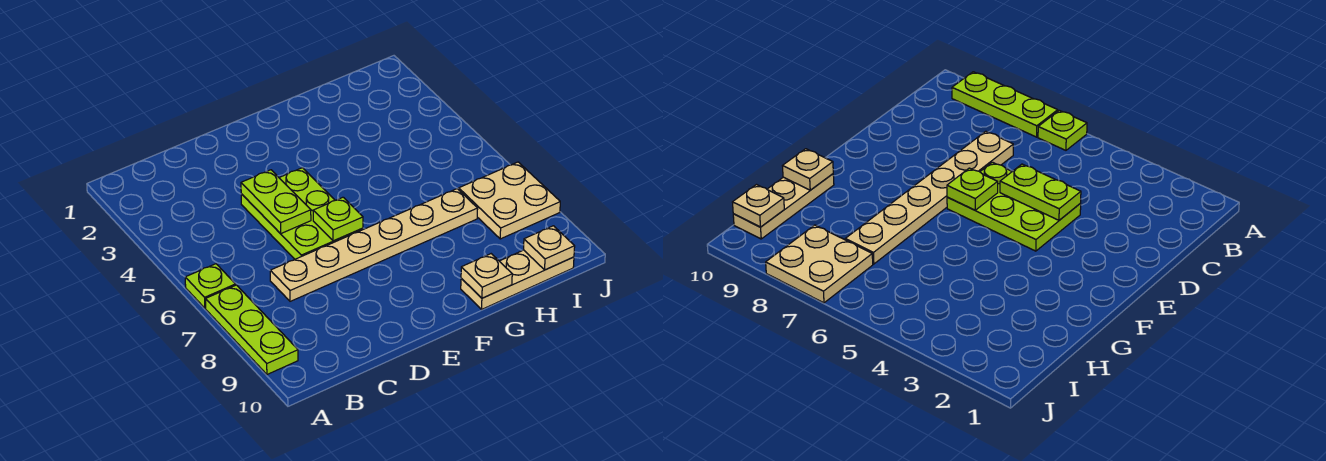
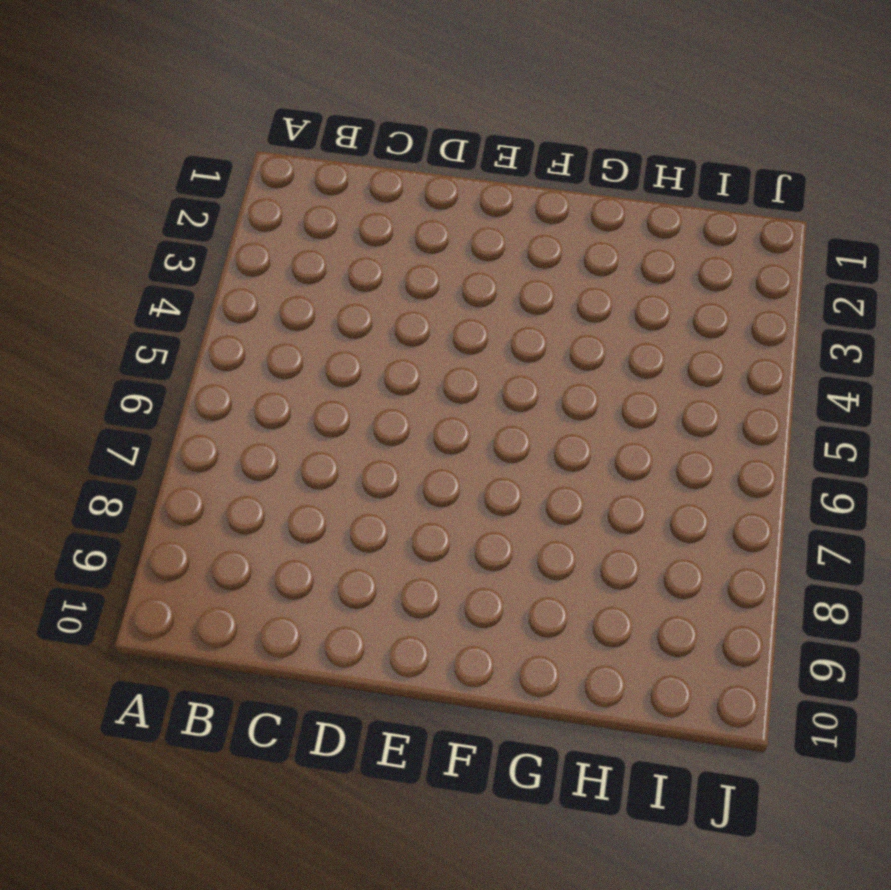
none -> lime plate A6 level 1
none -> lime plate A7:A9 level 1

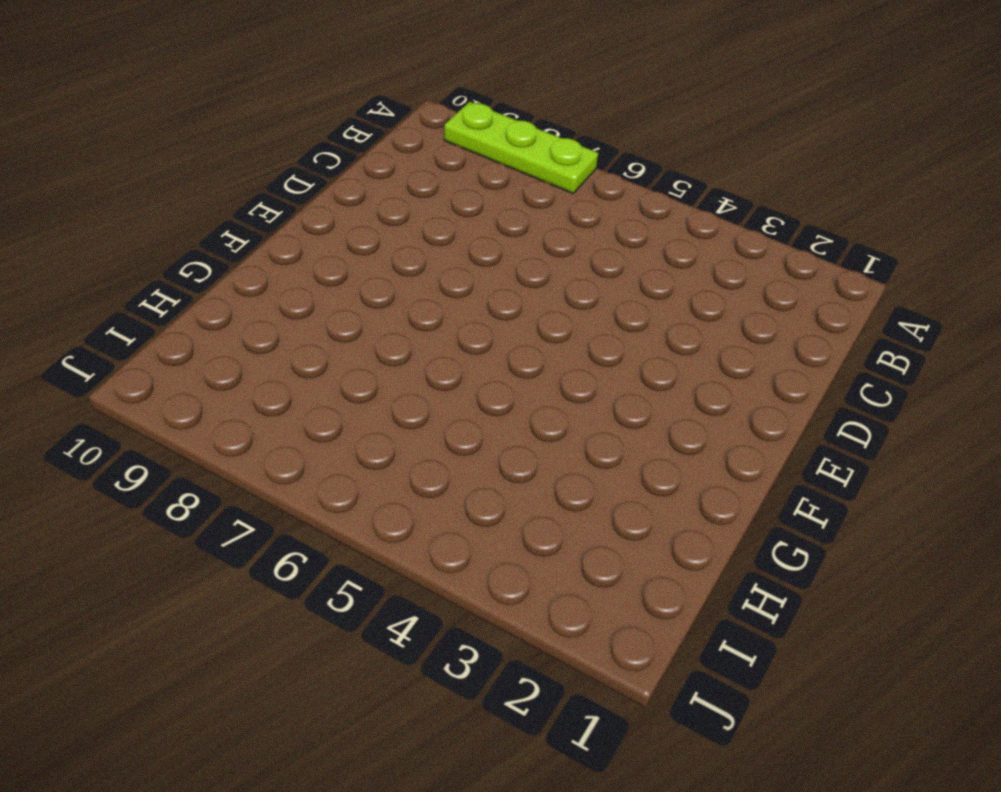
none -> lime plate A6 level 1
none -> tan plate C7:H7 level 1

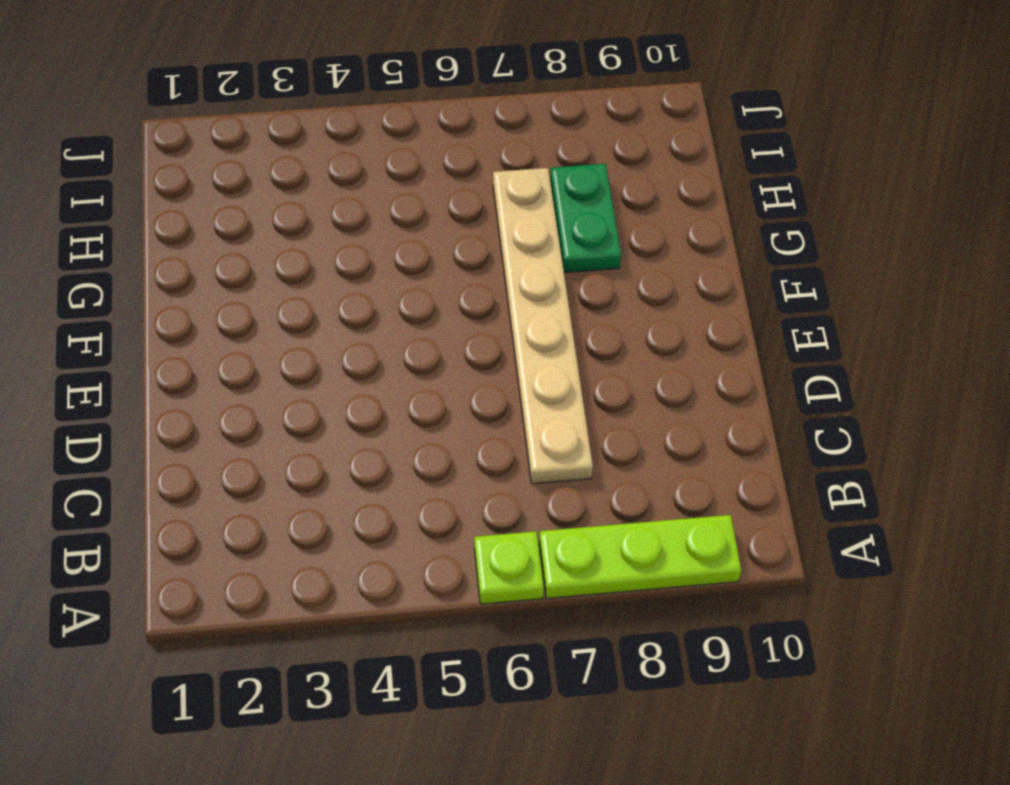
green plate G8:H8 level 1 -> none
none -> lime plate D4:E6 level 1
none -> tan plate G10:I10 level 1

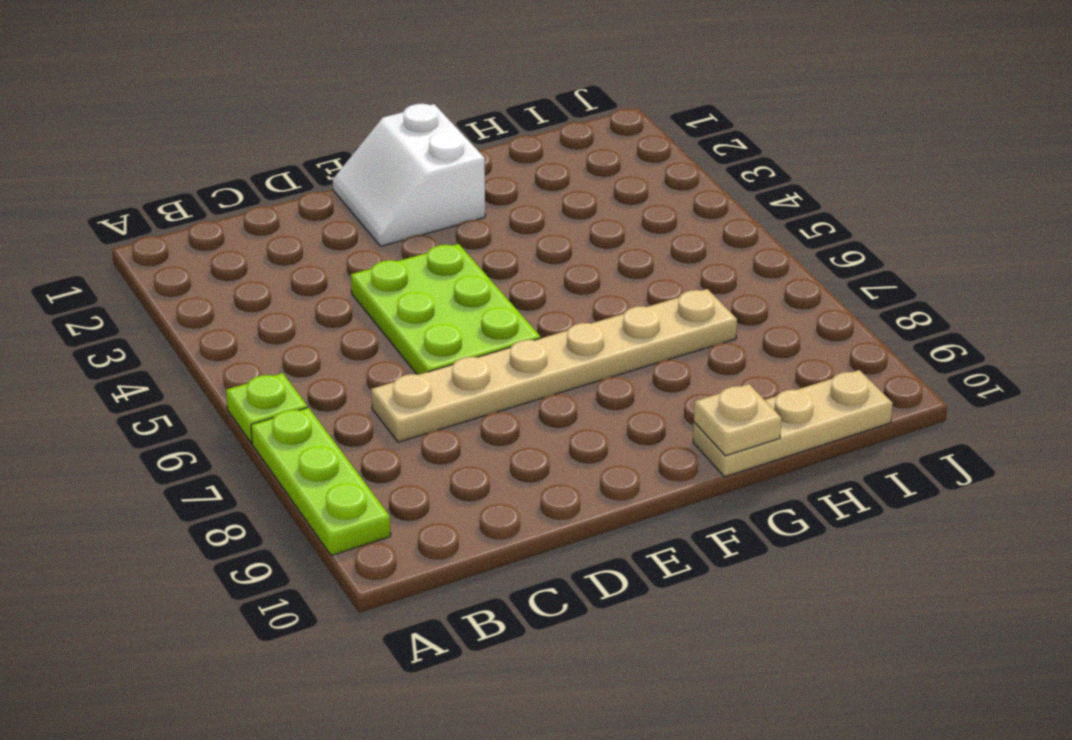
white slope E1:F2 level 1 top F -> none
none -> tan plate I7:J8 level 1
none -> lime plate D4:D5 level 2

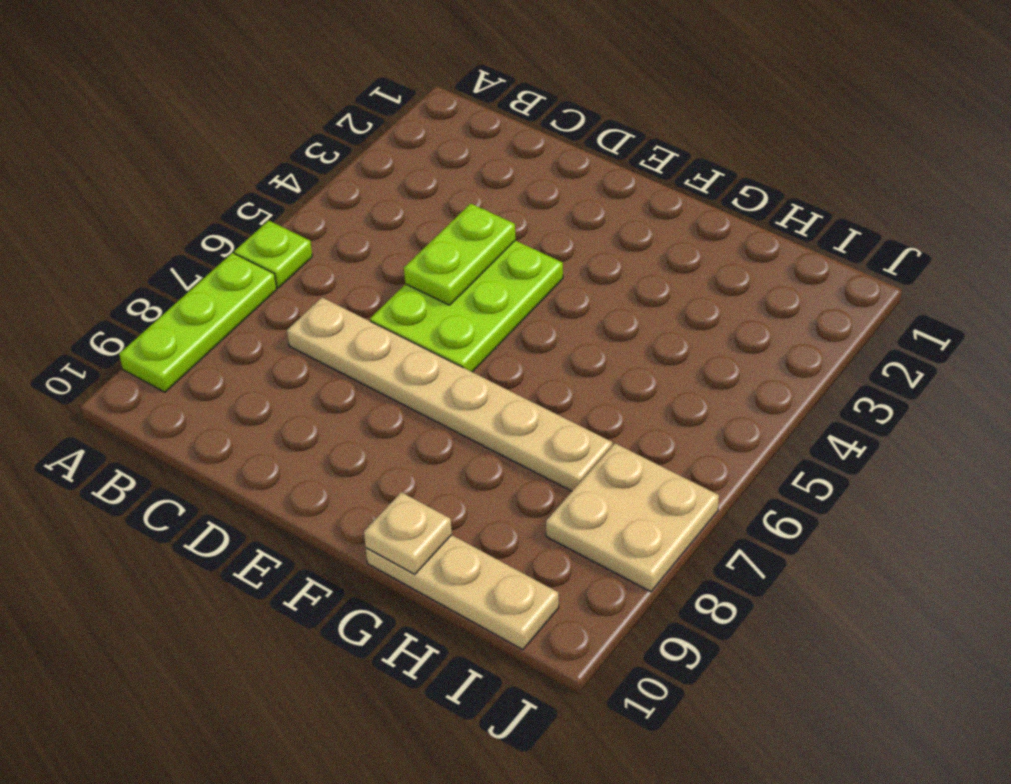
none -> lime plate E6 level 2
none -> tan plate I10 level 2

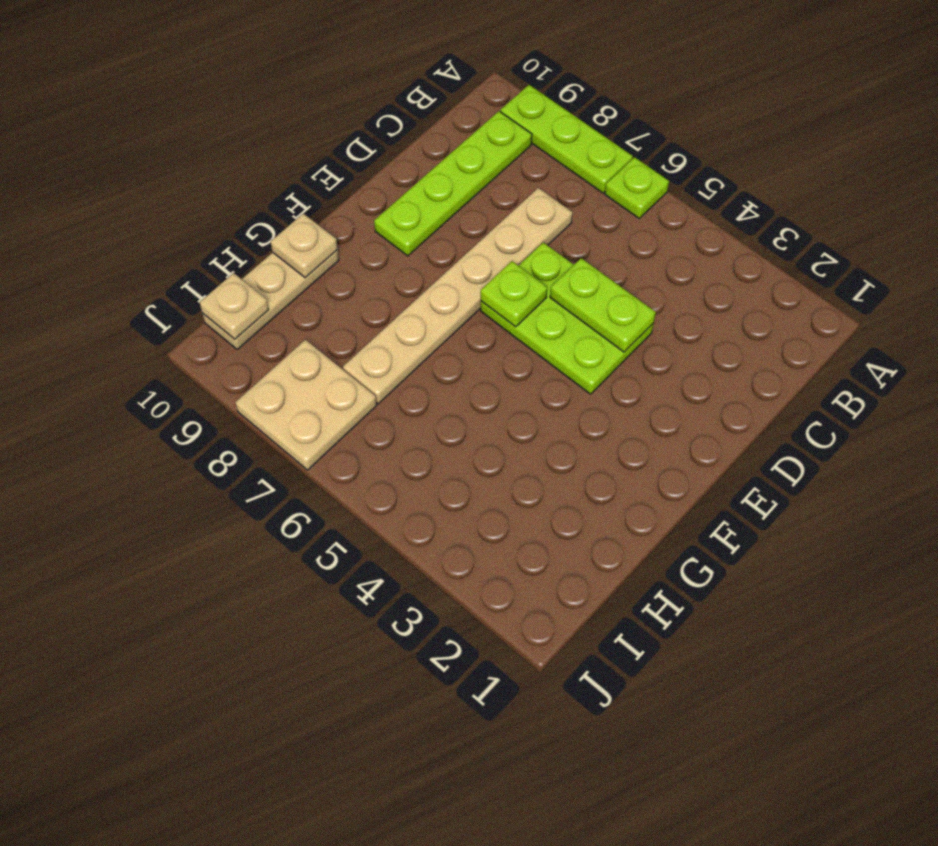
lime plate B9:E9 level 1 -> none

